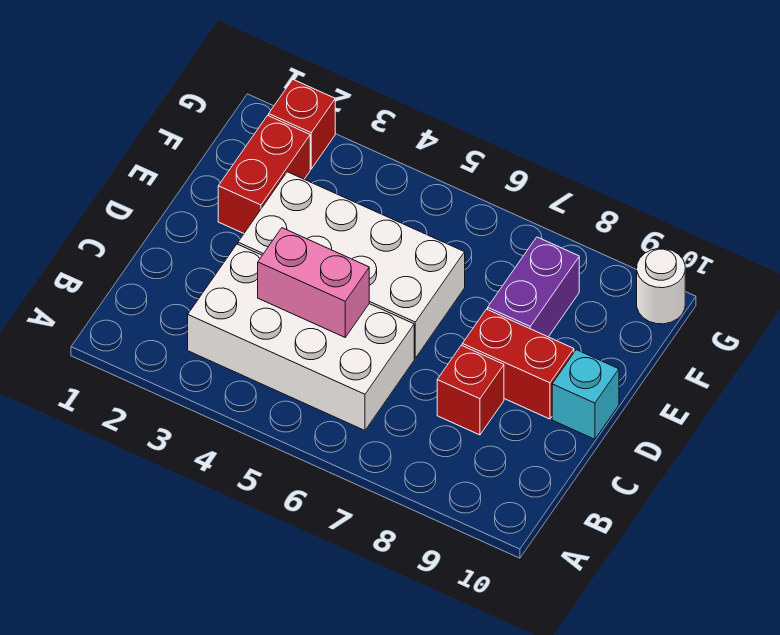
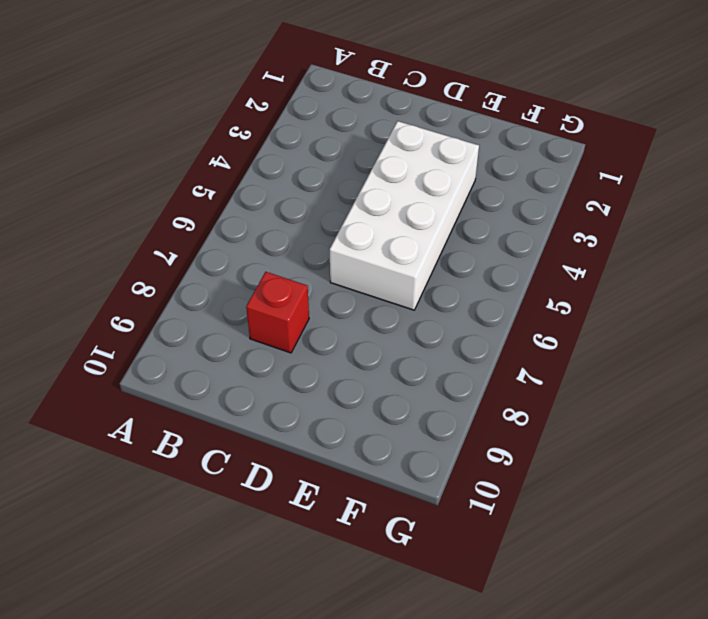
none -> white brick B3:C6 level 1
none -> red brick D8:D9 level 1

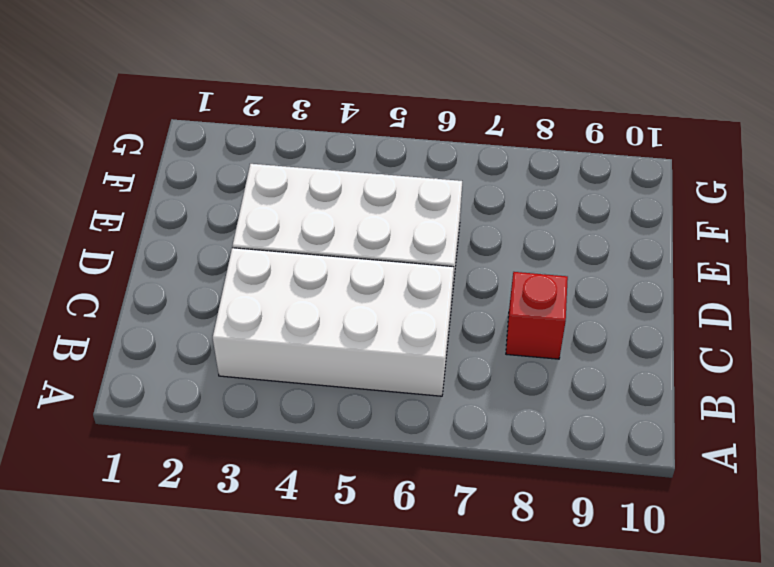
none -> red brick D8:D9 level 1
none -> cyan brick D10 level 1

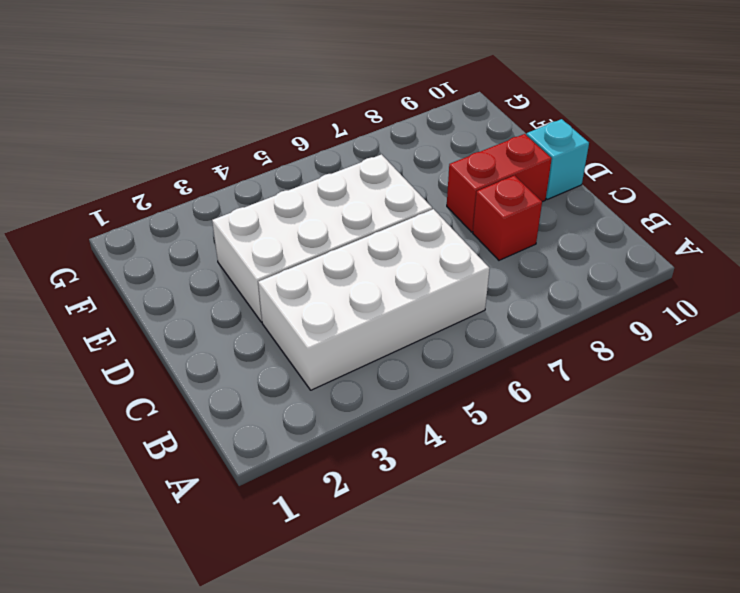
none -> red brick E2:F2 level 1
none -> purple brick E8:F8 level 1

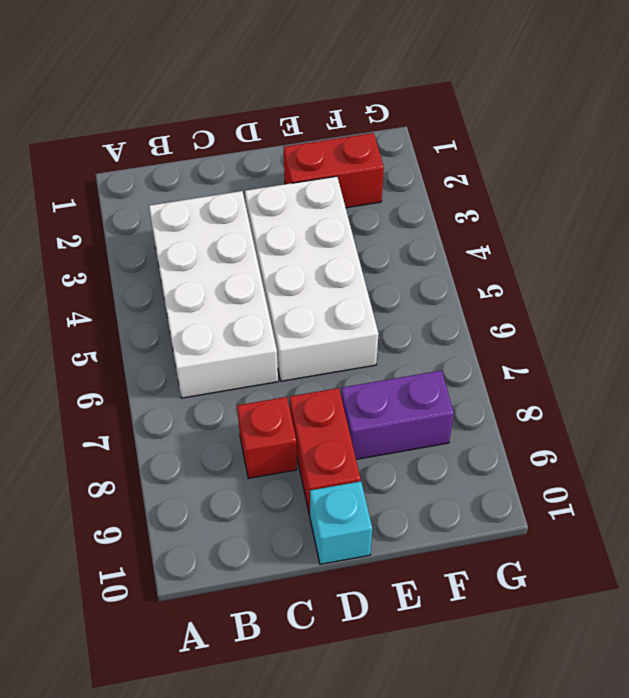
none -> red brick G2 level 1
none -> white round brick G10 level 1

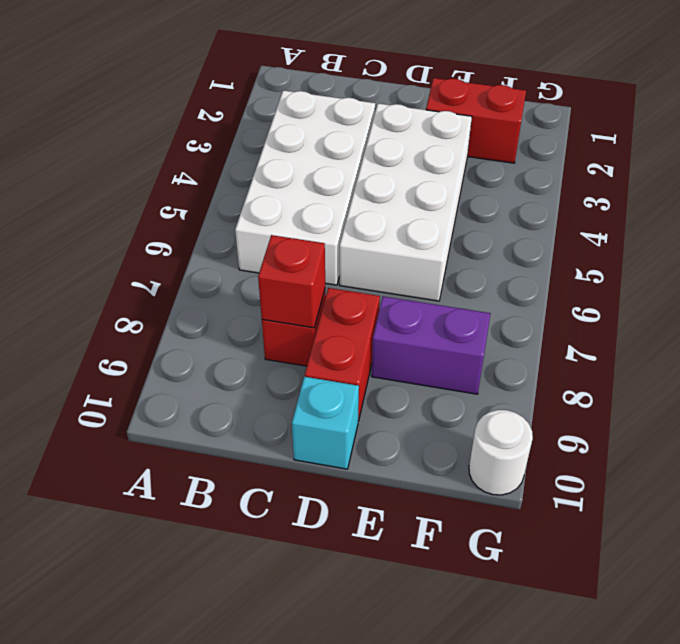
red brick C8 level 2 -> red brick G2 level 1
none -> pink brick C4:C5 level 2

